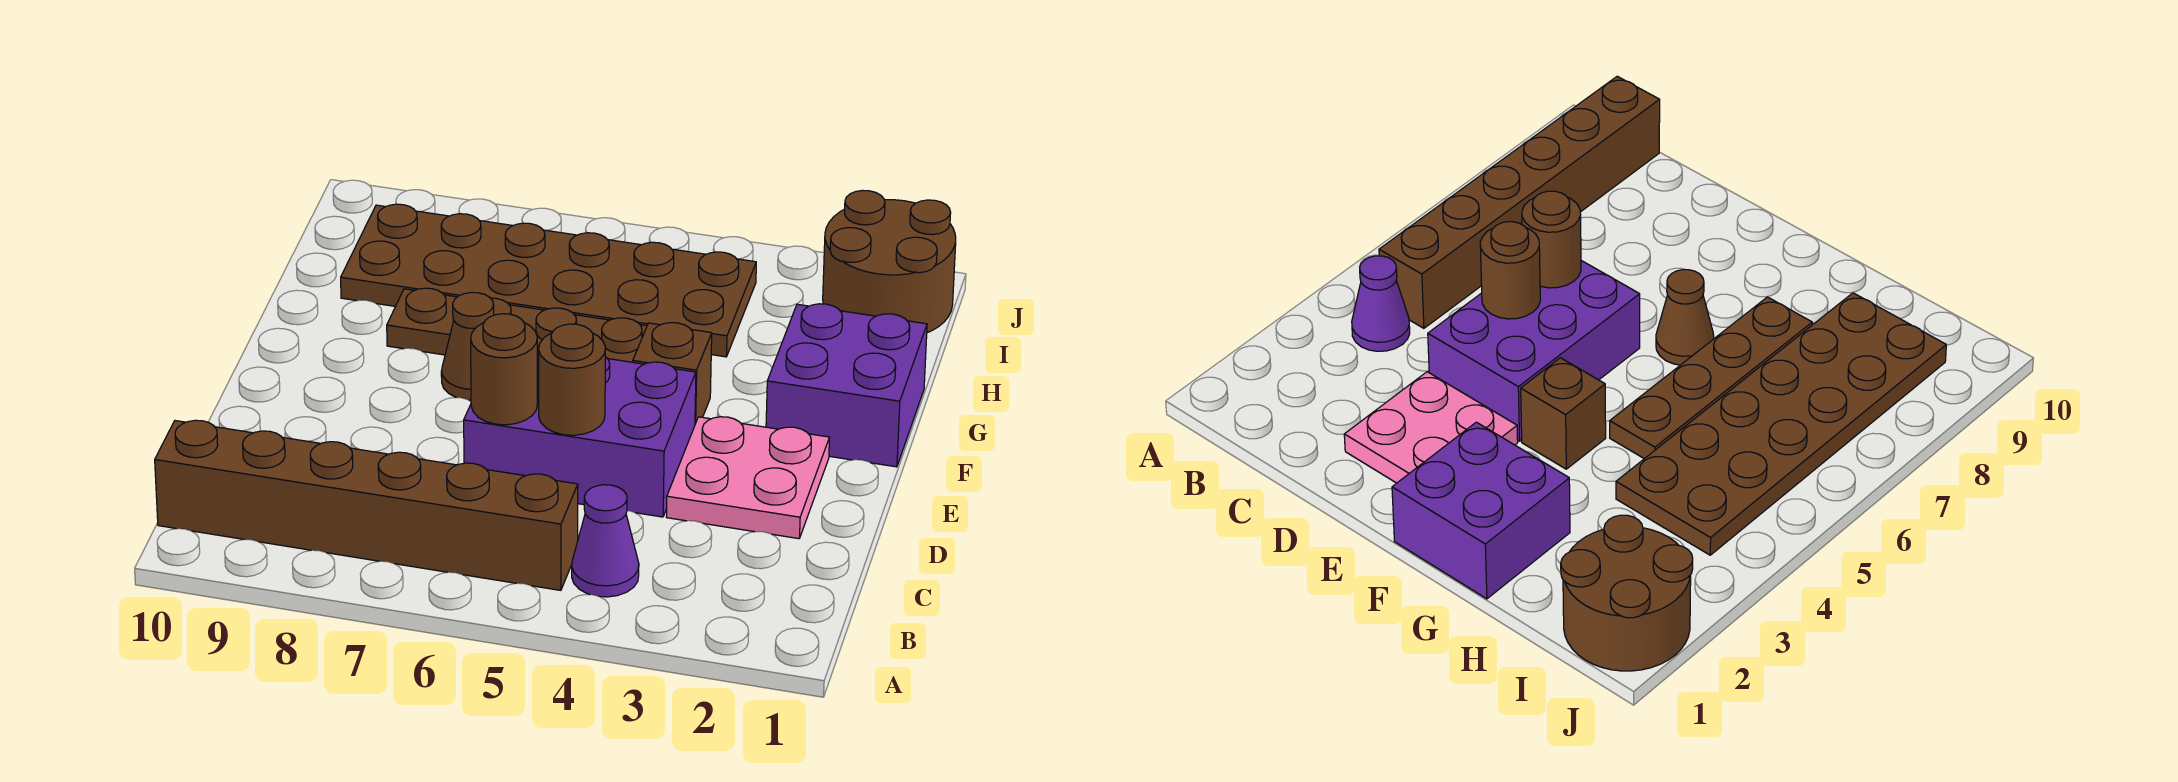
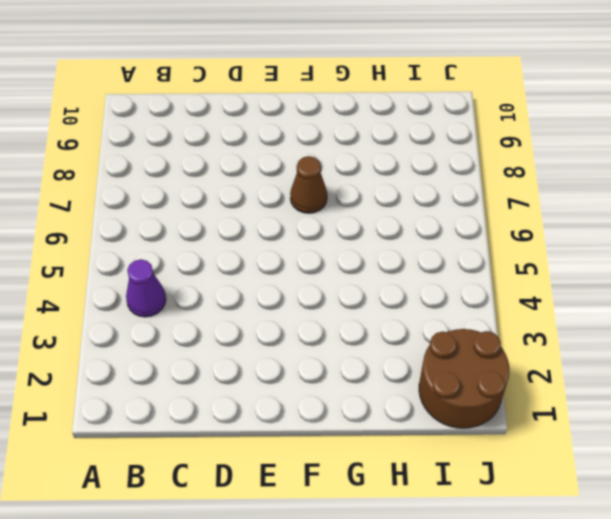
none -> brown brick B5:B10 level 1
none -> pink plate D2:E3 level 1
none -> purple brick D4:E6 level 1

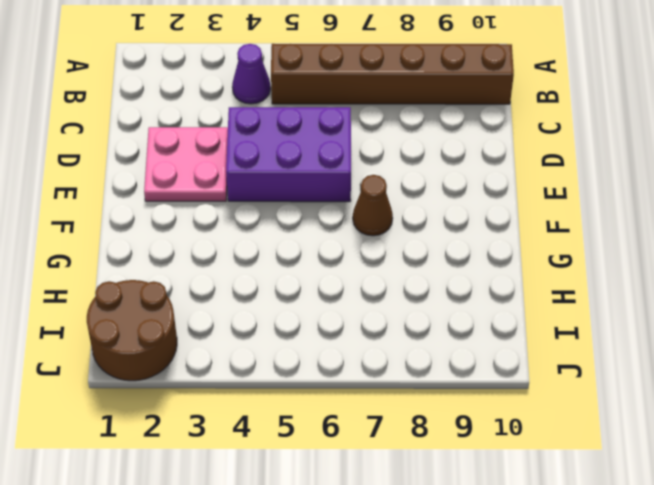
none -> purple brick F1:G2 level 1
none -> brown brick F4 level 1
none -> brown plate G5:G8 level 1

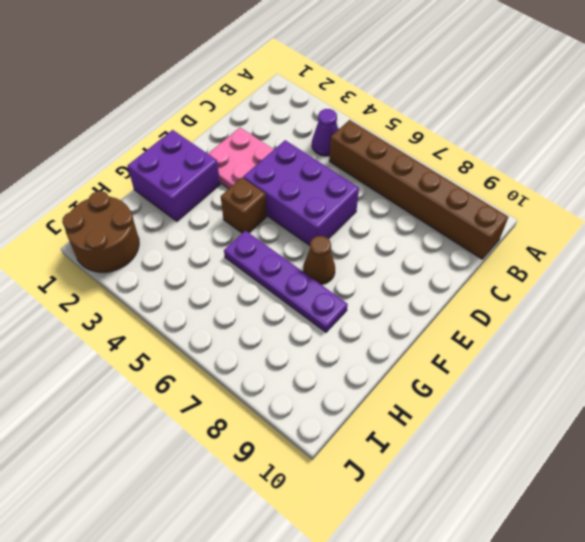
purple plate G5:G8 level 1 -> brown plate G5:G8 level 1
none -> brown plate H4:I9 level 1
none -> brown round brick D5 level 2
none -> brown round brick D6 level 2

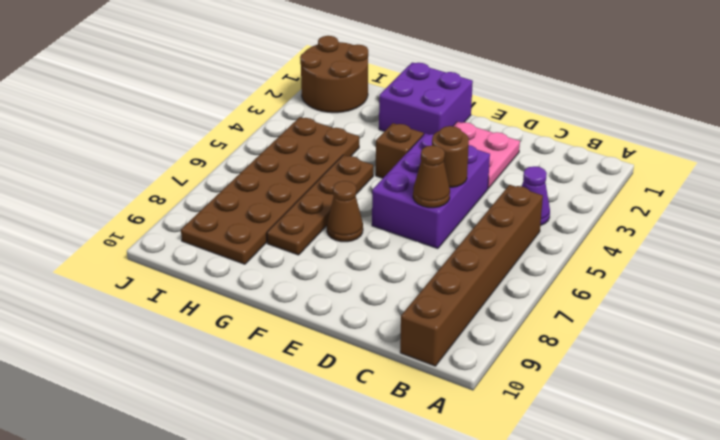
brown cone D6 level 2 -> brown round brick D6 level 2

